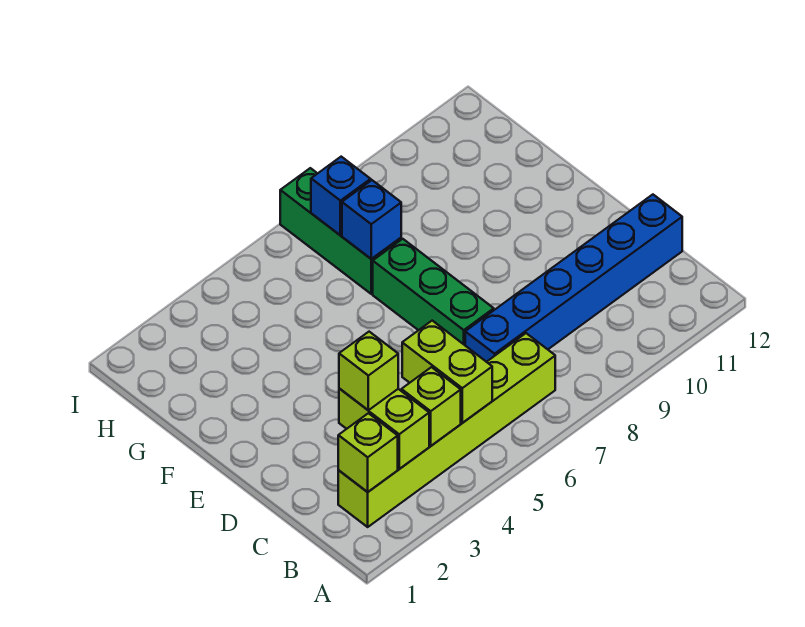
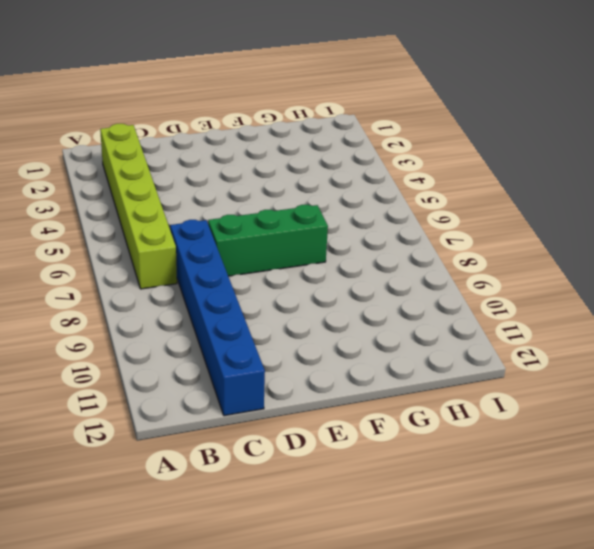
none -> green brick G7:I7 level 1
none -> lime brick B2 level 2

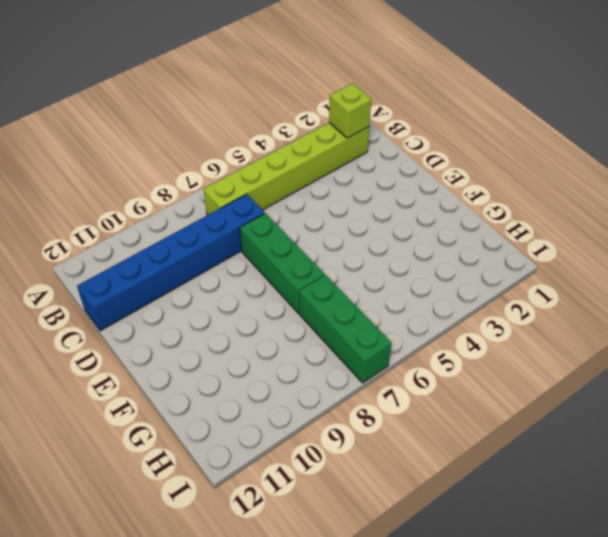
none -> lime brick B3:C3 level 2
none -> lime brick B4 level 2

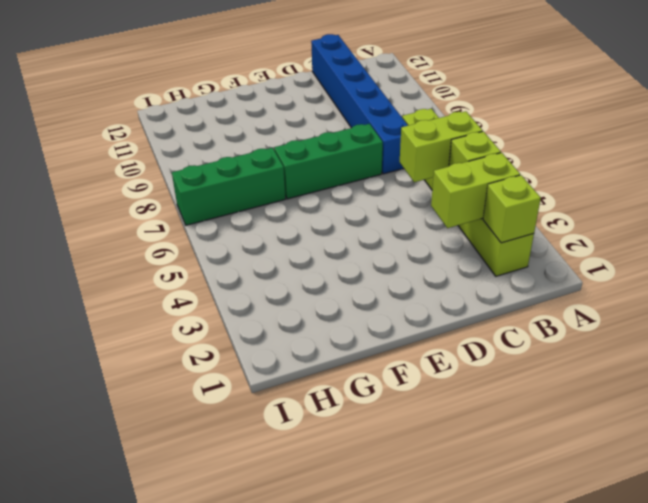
none -> blue brick G7 level 2
none -> blue brick H7 level 2

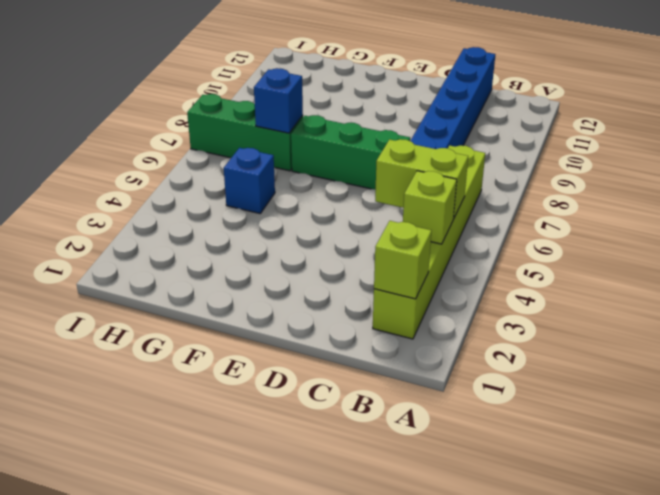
blue brick G5 level 1 -> blue brick H7 level 2
none -> lime brick B3:C3 level 2
none -> lime brick C3 level 3

